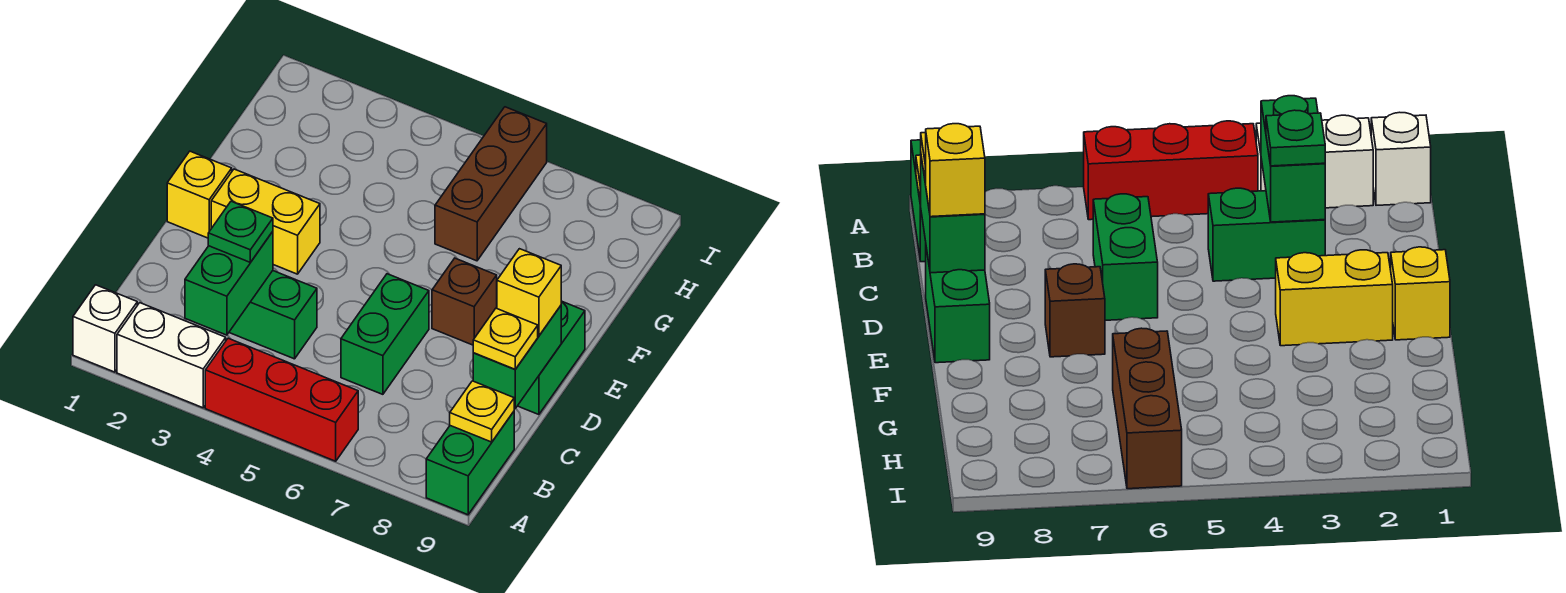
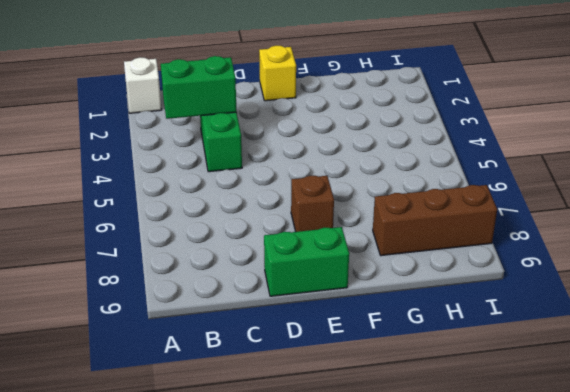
brown brick G8:I8 level 1 -> brown brick G6:I6 level 1
none -> white brick A2:A3 level 1
none -> red brick A4:A6 level 1
none -> green brick A9:B9 level 1

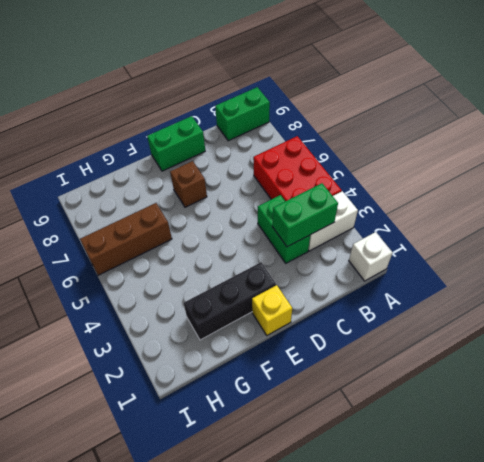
white brick A3:B3 level 1 -> white brick A2:A3 level 1
red brick A4:B6 level 1 -> red brick A4:A6 level 1
black brick E2:G2 level 1 -> yellow brick E2:E3 level 1
none -> green brick C6:D6 level 1
none -> yellow plate B9 level 2
none -> green brick C9:D9 level 2

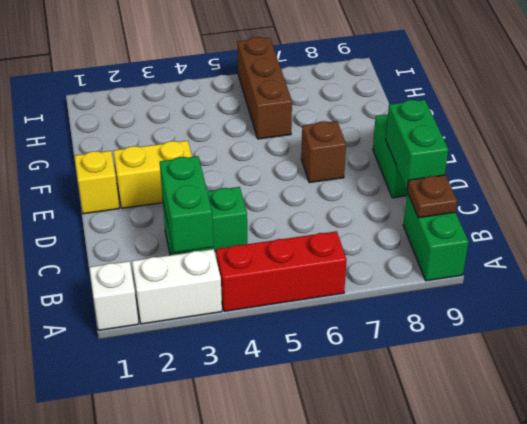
brown plate B9 level 2 -> yellow plate B9 level 2
none -> green brick C6:D6 level 1
none -> green plate C3 level 3
none -> yellow plate C9 level 3

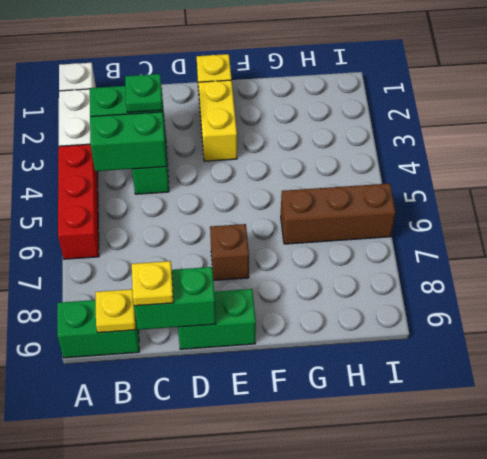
green brick B4:C4 level 2 -> green brick C6:D6 level 1
none -> yellow brick D9 level 3

